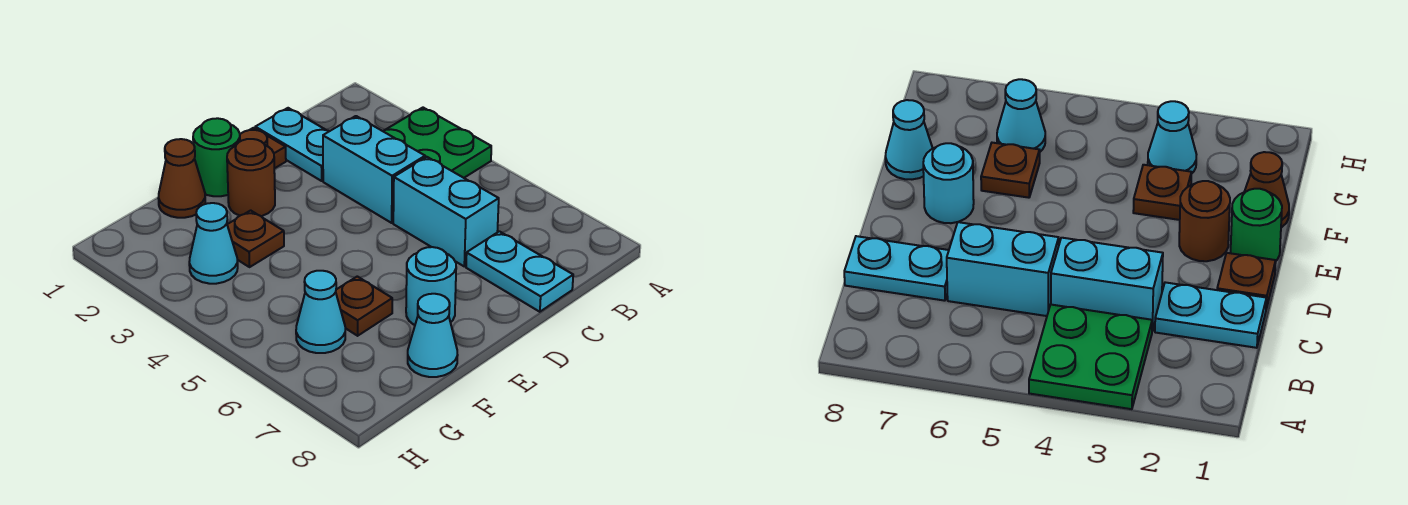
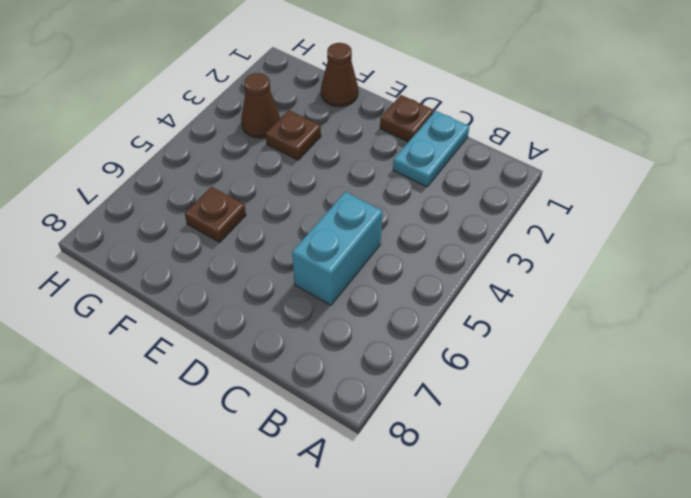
brown cone G3 level 1 -> cyan cone G3 level 1
none -> green plate A3:B4 level 1
none -> cyan brick C3:C4 level 1
none -> cyan plate C7:C8 level 1

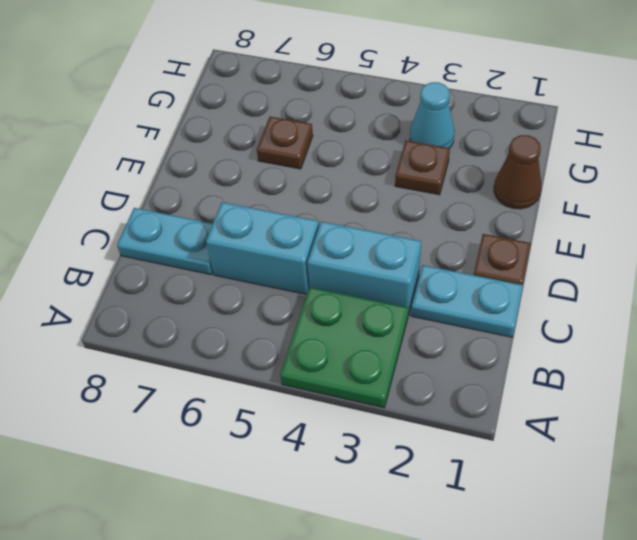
none -> green round brick E1 level 1
none -> brown round brick E2 level 1
none -> cyan round brick E7 level 1

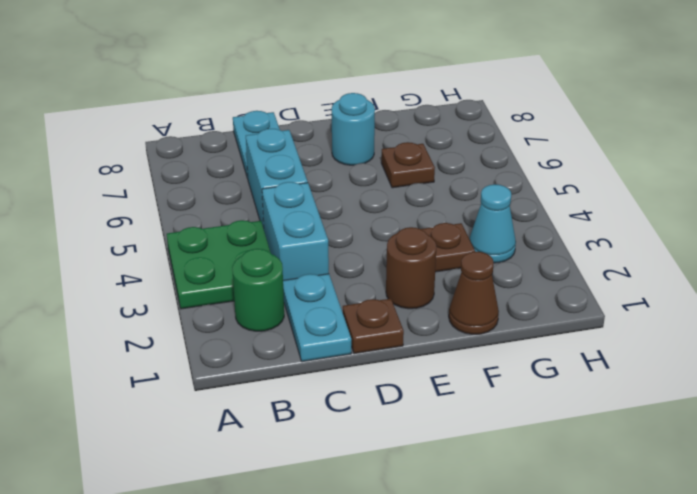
green round brick B2 level 1 -> green round brick E1 level 1
none -> cyan cone F8 level 1
none -> cyan cone G6 level 1

